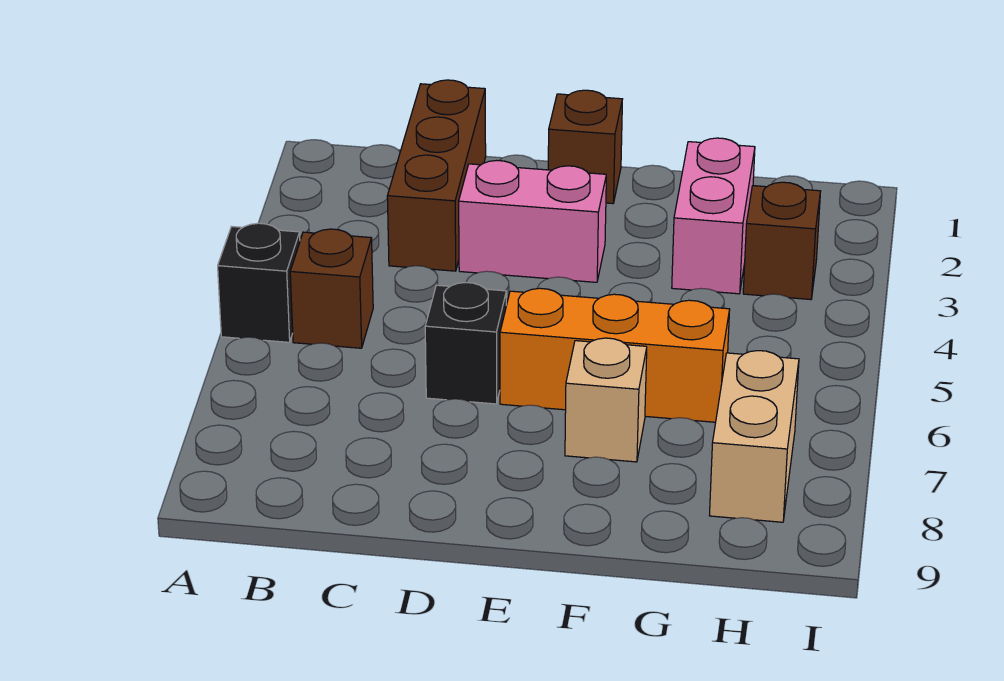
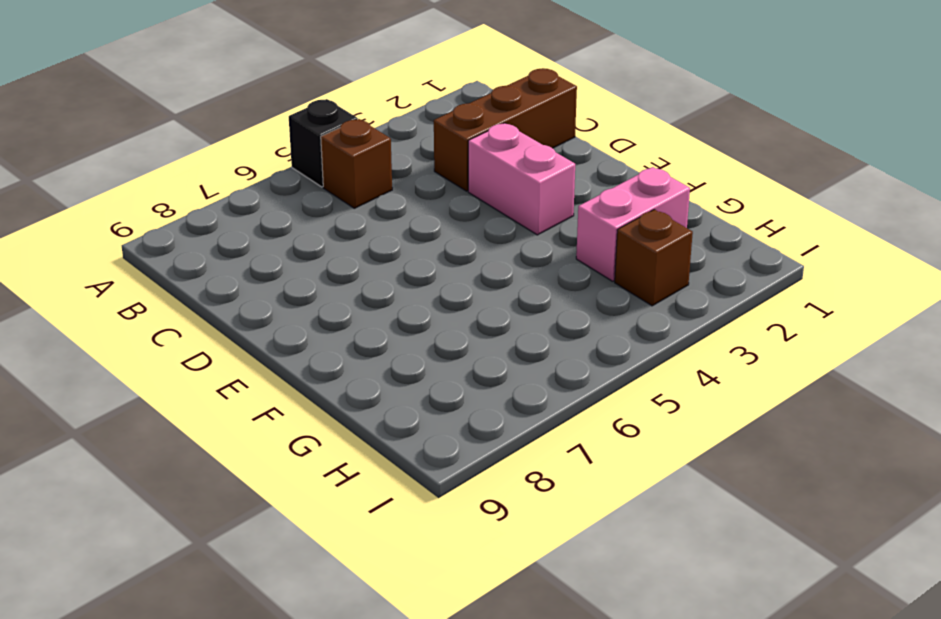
none -> black brick D6 level 1
none -> brown brick E1 level 1

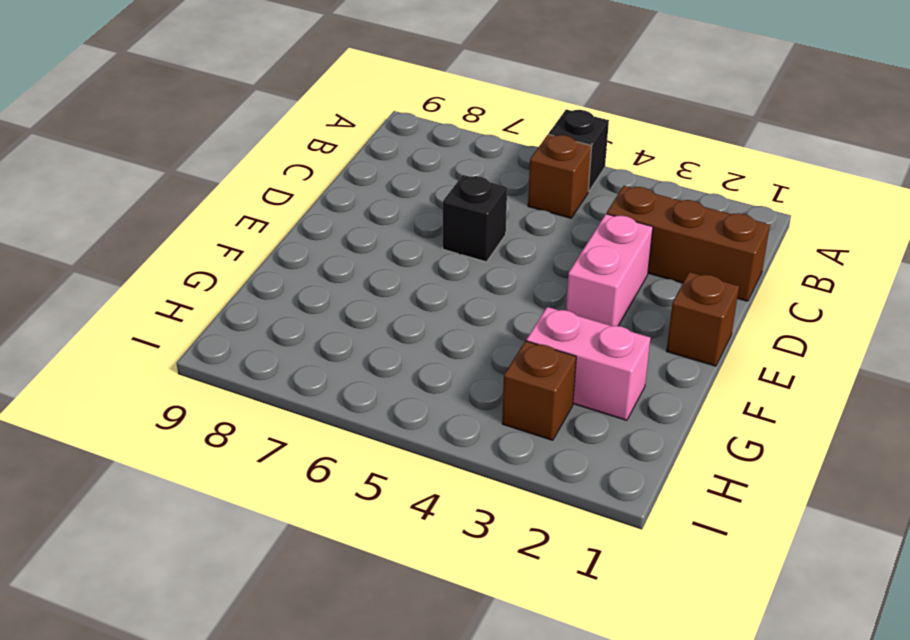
none -> orange brick E6:G6 level 1
none -> tan brick F7 level 1

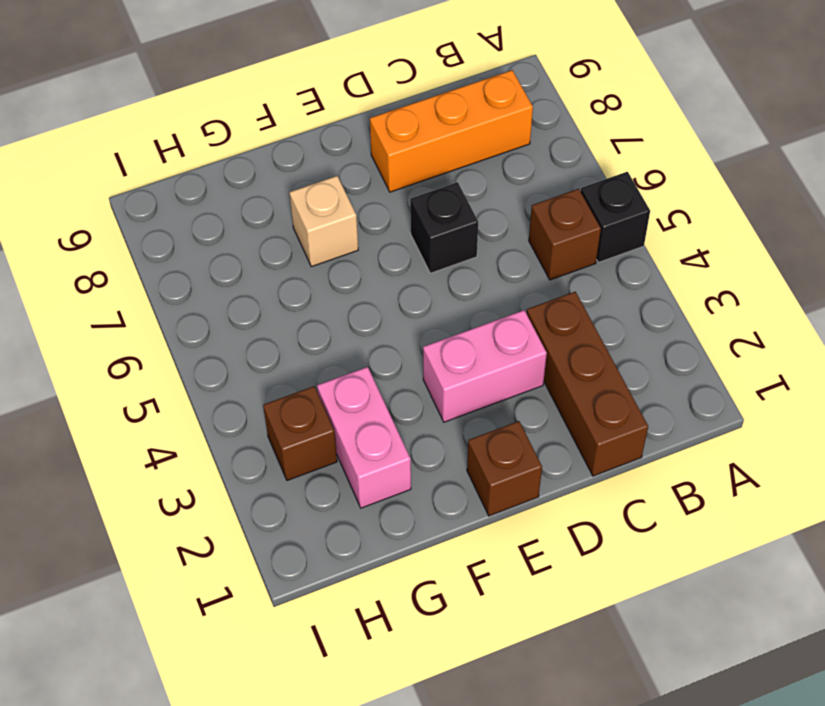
orange brick B8:D8 level 1 -> orange brick E6:G6 level 1
none -> tan brick H7:H8 level 1

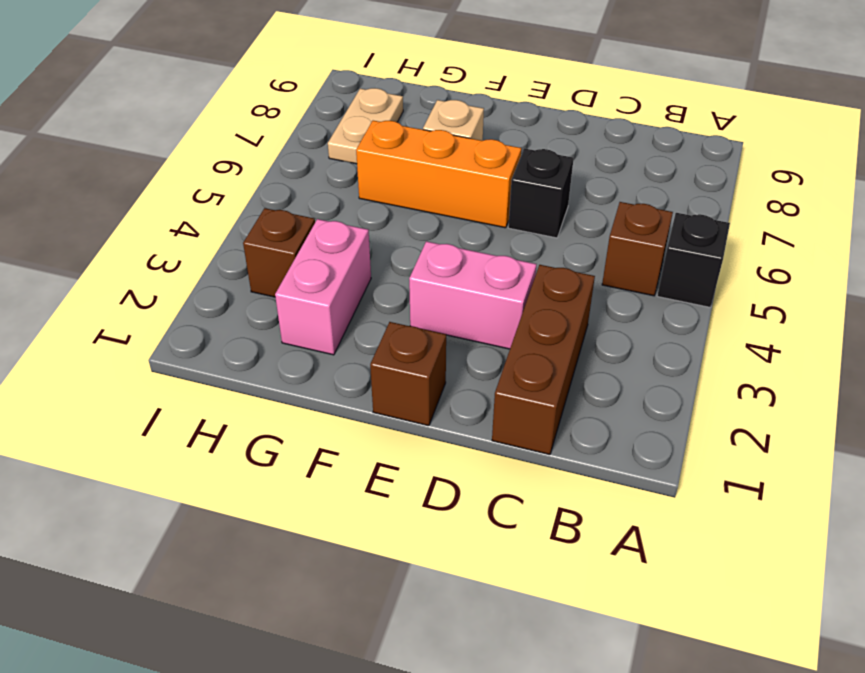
tan plate H7:H8 level 1 -> tan brick H7:H8 level 1

